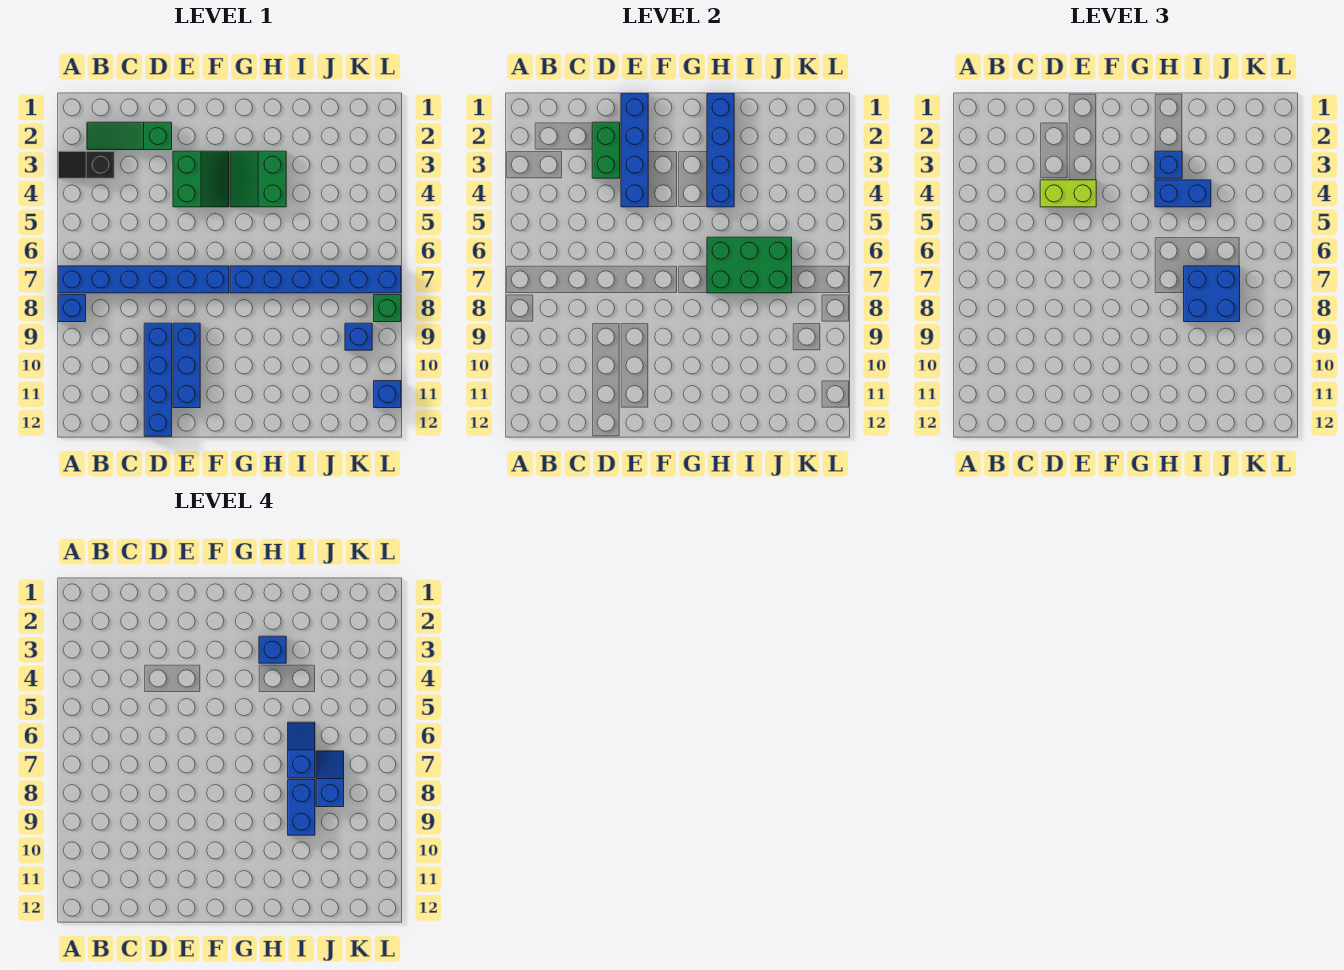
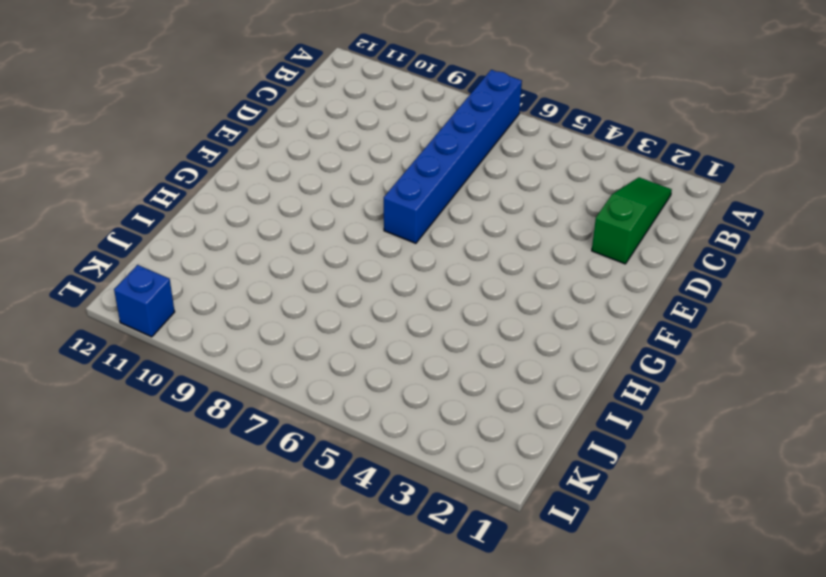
none -> black slope A3:B3 level 1 top B
none -> blue brick A8 level 1
none -> blue brick D9:D12 level 1

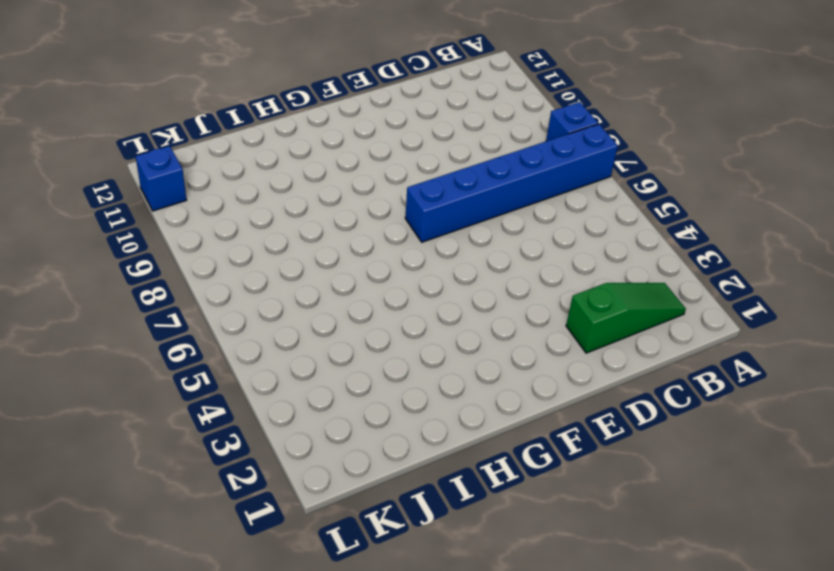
none -> black slope A3:B3 level 1 top B
none -> blue brick D9:D12 level 1
none -> green slope E3:F4 level 1 top E

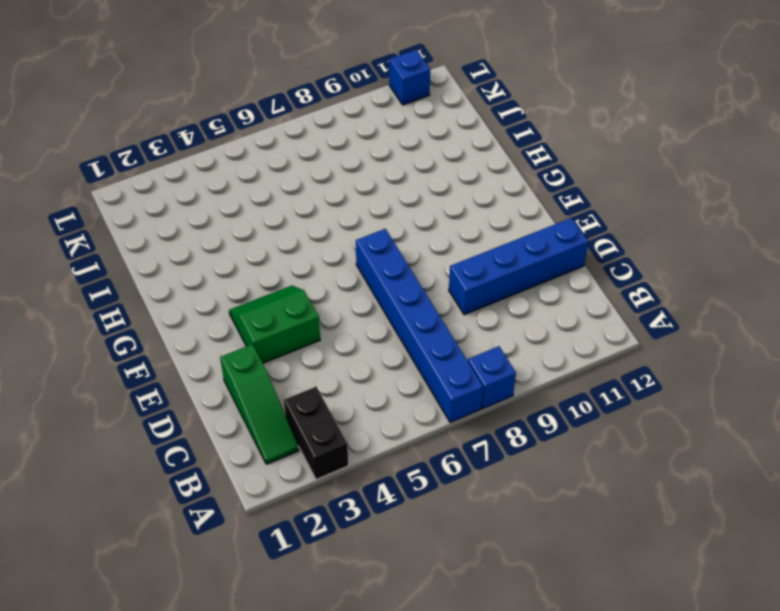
black brick A3:B3 level 1 -> black slope A3:B3 level 1 top B
none -> blue brick E9:E11 level 1
none -> green slope G3:H4 level 1 top H
none -> blue brick G7:L7 level 1

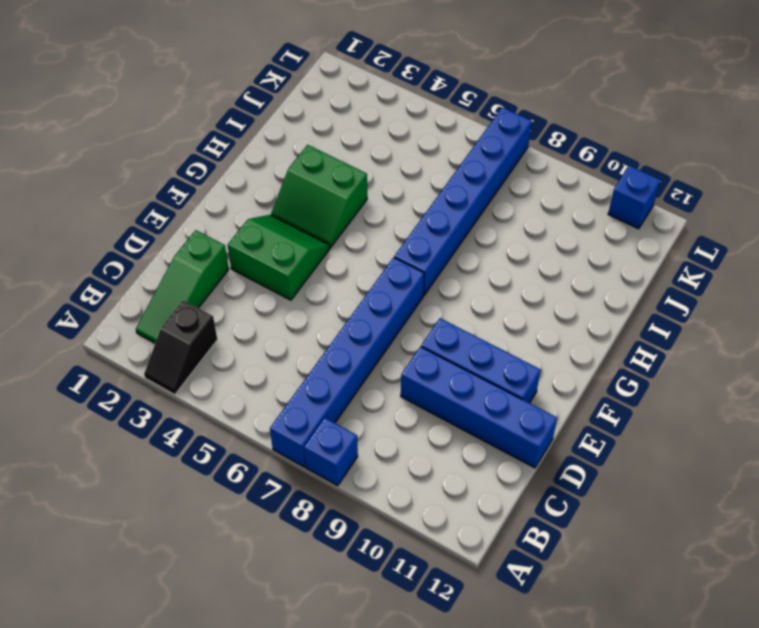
none -> blue brick K9 level 1
none -> green brick L8 level 1
none -> green brick D2:D3 level 2

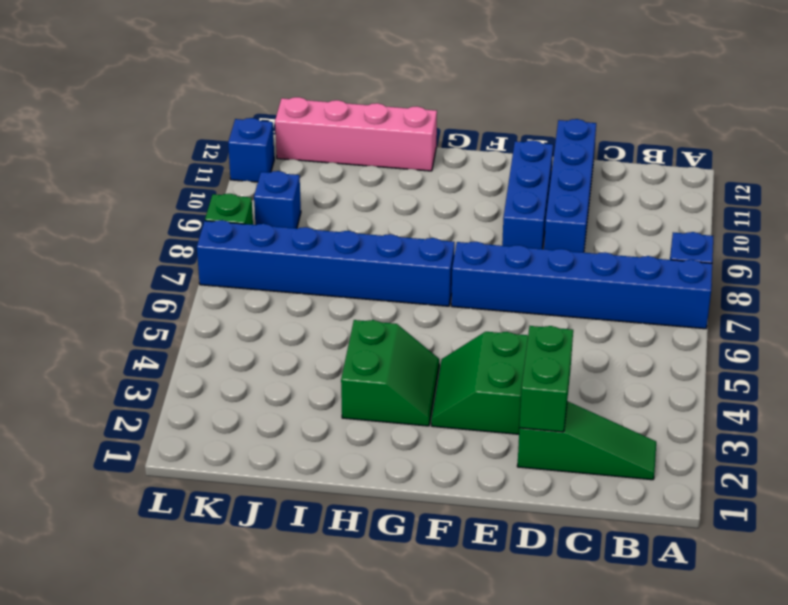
pink brick H12:K12 level 1 -> none
none -> black slope A3:B3 level 1 top B
none -> blue brick E1:E4 level 2
none -> blue brick H1:H4 level 2

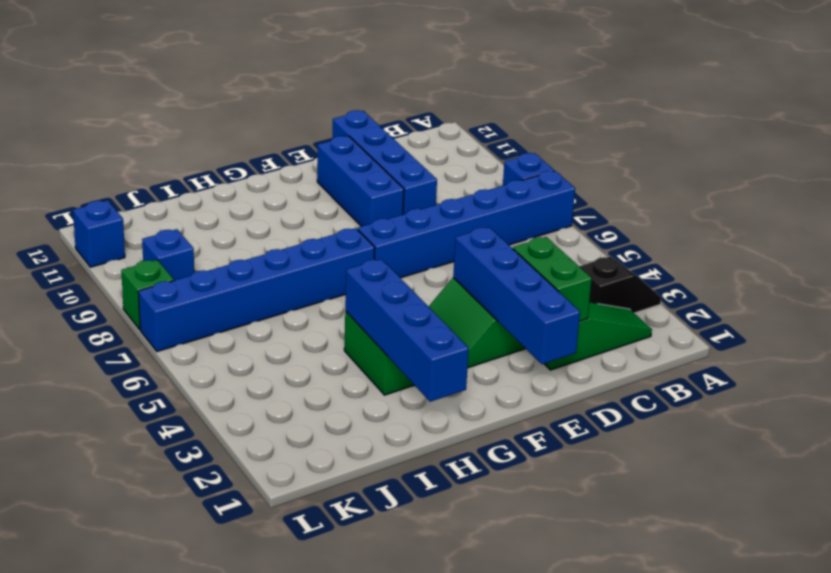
none -> green brick H6:J7 level 2
none -> lime brick D4:E4 level 3
none -> blue brick H3 level 3

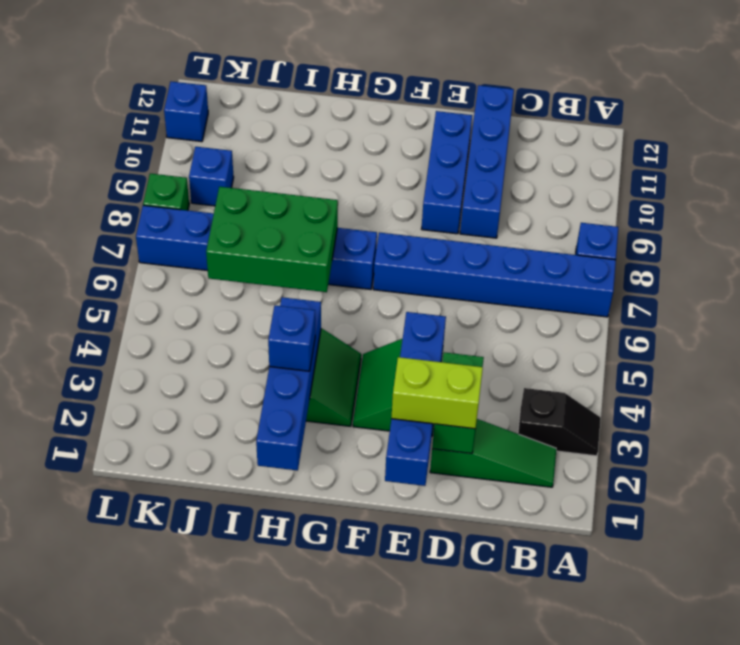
lime brick D2:E2 level 3 -> lime brick D4:E4 level 3
none -> blue brick H4:I4 level 3
none -> blue brick I7:J8 level 3
none -> blue brick H3 level 4

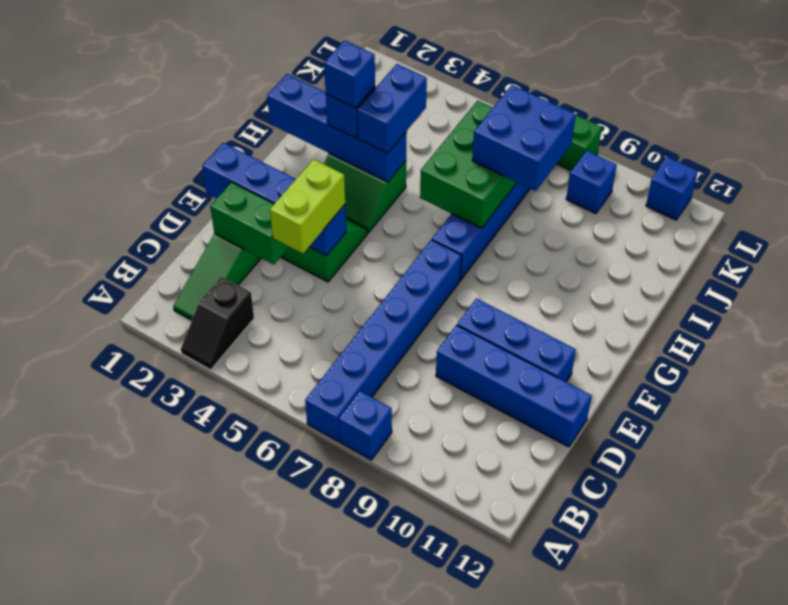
none -> blue slope I6:I7 level 4 top 7
none -> blue brick I8:I9 level 4
none -> blue slope J7:J8 level 4 top 8

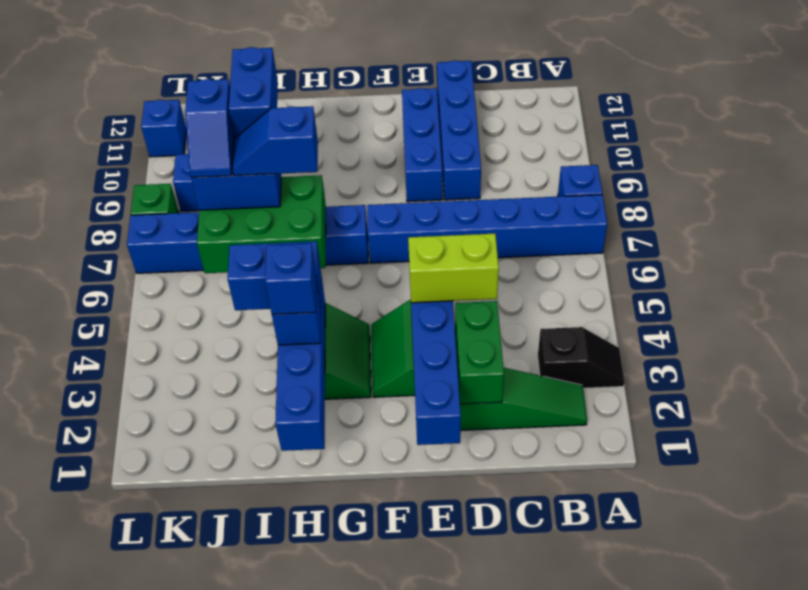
blue slope H7:I7 level 4 top H -> blue slope I6:I7 level 4 top 7

